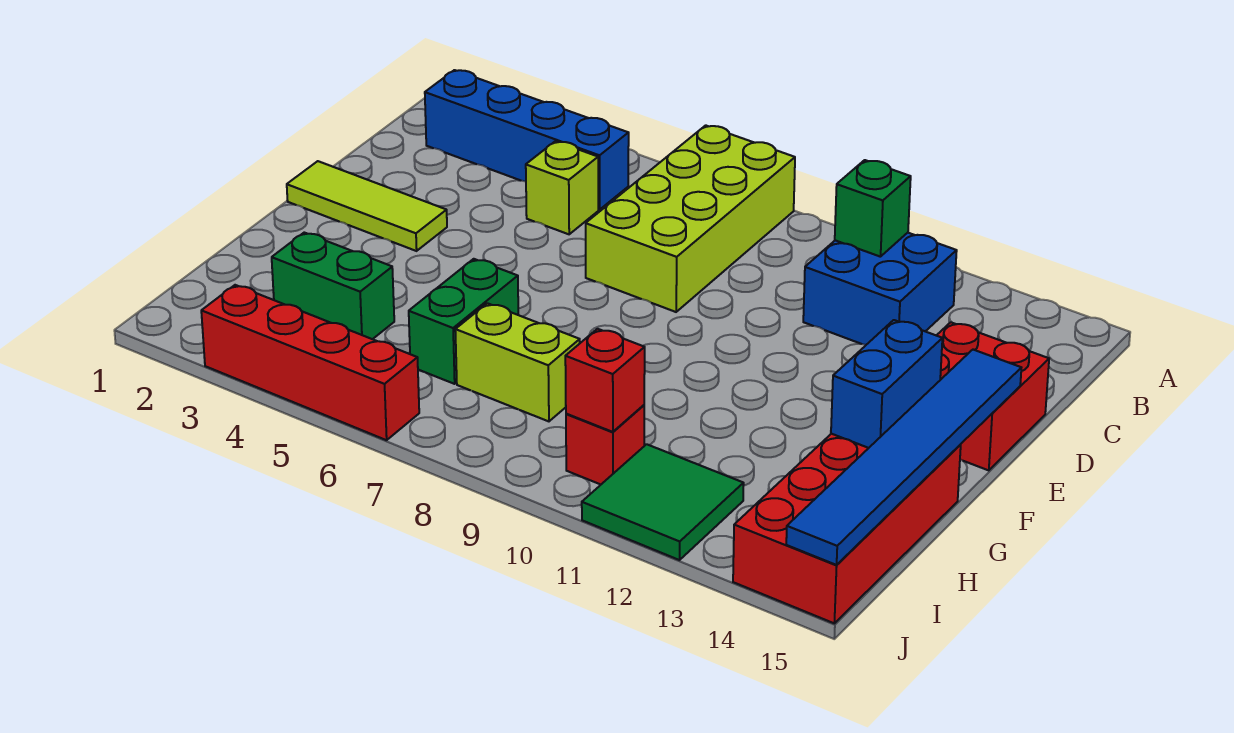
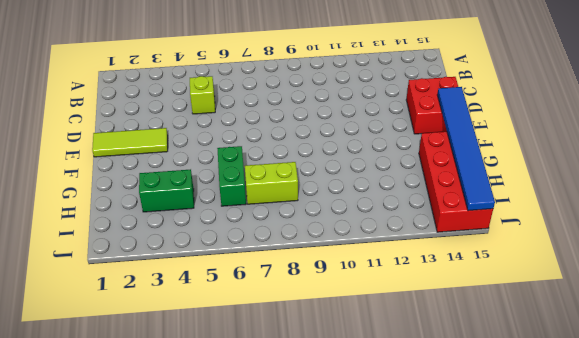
none -> lime brick A7:D8 level 1
none -> blue brick B2:B5 level 1
none -> blue brick B11:C12 level 1

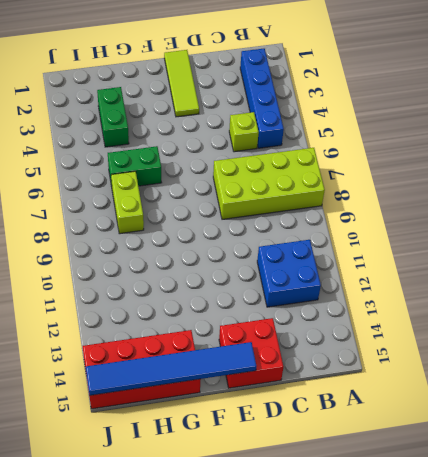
none -> red brick I10 level 1
none -> green tile I11:J12 level 1
none -> red brick J3:J6 level 1

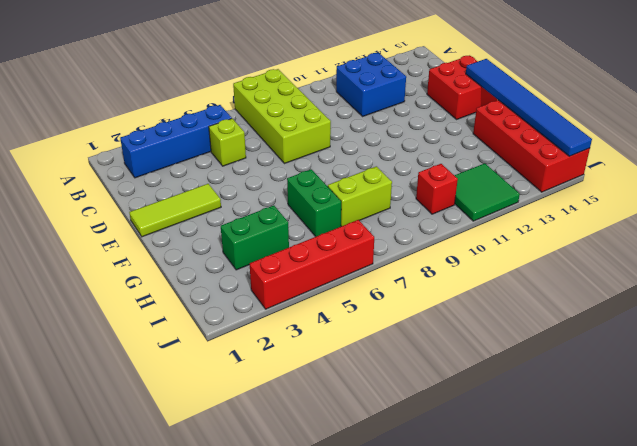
none -> green brick B11 level 2
none -> blue brick F14:G14 level 2
none -> red brick I10 level 2

